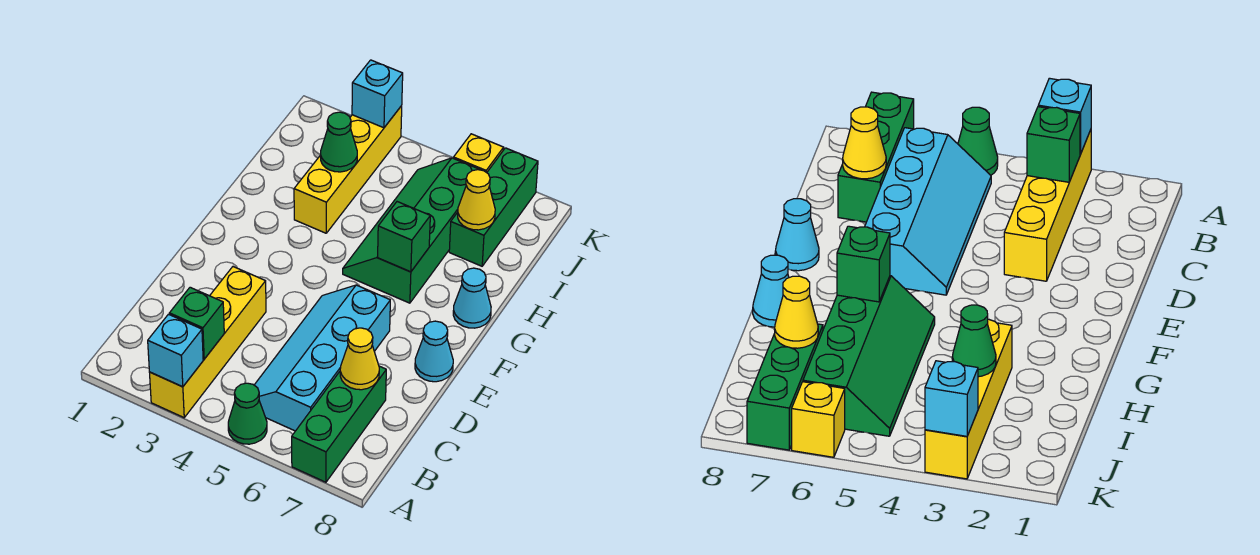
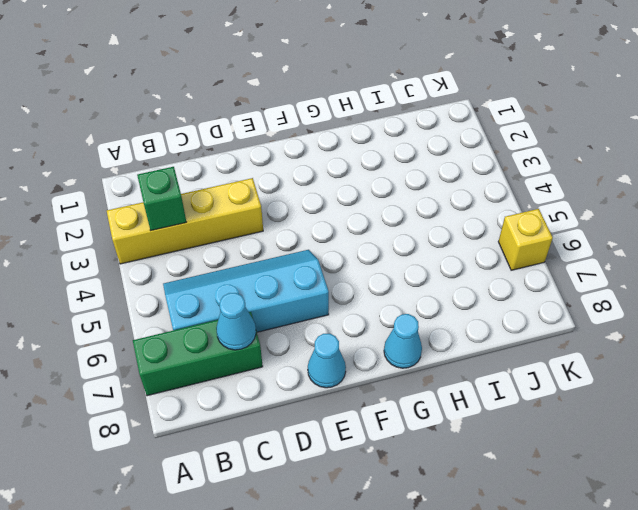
cyan cone C7 level 2 -> yellow cone C7 level 2
none -> green cone A5 level 1
none -> green slope G5:J6 level 1 top 6
none -> yellow brick H3:K3 level 1

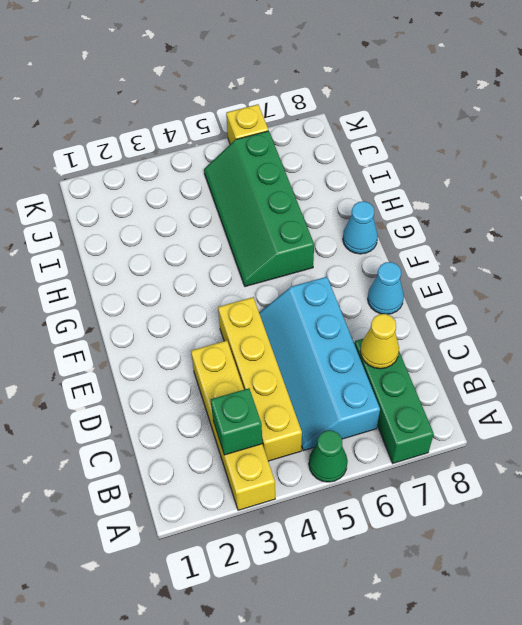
yellow brick B4:E4 level 1 -> yellow brick H3:K3 level 1
none -> green brick I7:K7 level 1
none -> cyan brick A3 level 2
none -> green brick G6 level 2

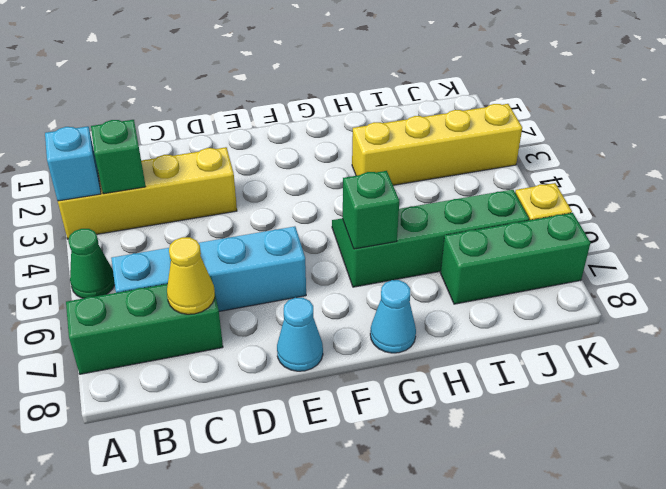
none -> green cone I3 level 2
none -> yellow cone I7 level 2
none -> cyan brick K3 level 2

